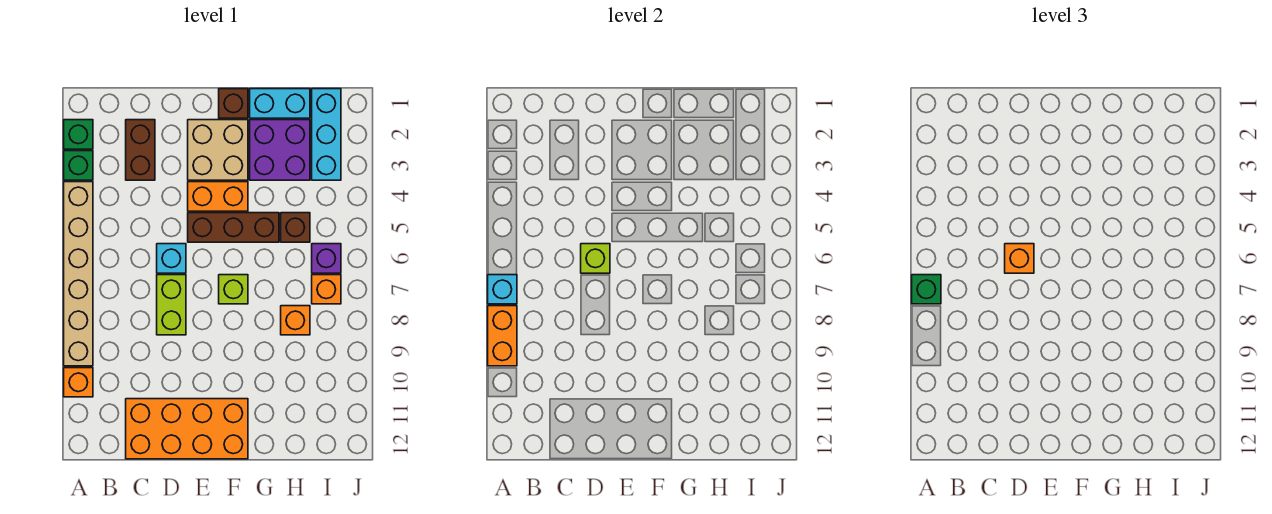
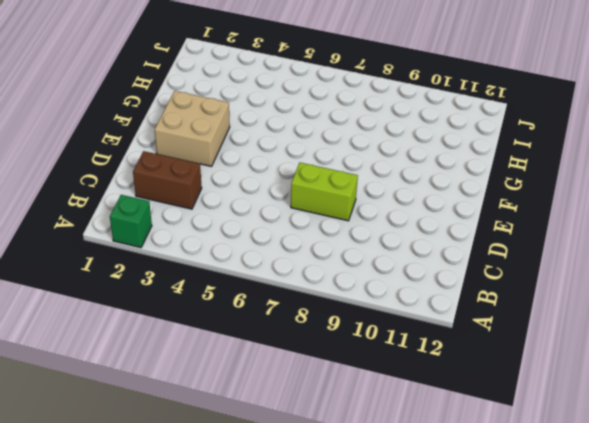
none -> green brick A3 level 1
none -> tan brick A4:A9 level 1
none -> orange brick A10 level 1

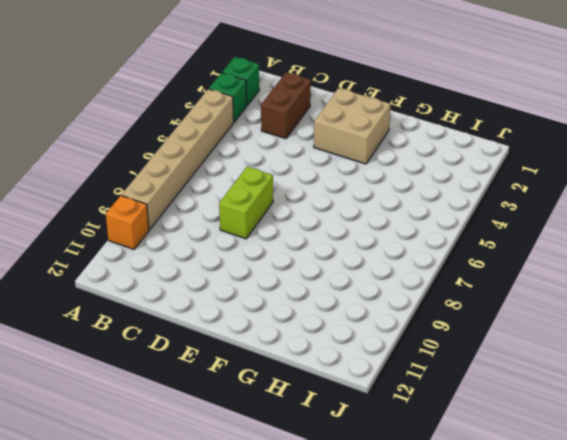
none -> orange brick C11:F12 level 1
none -> cyan brick D6 level 1
none -> orange brick E4:F4 level 1

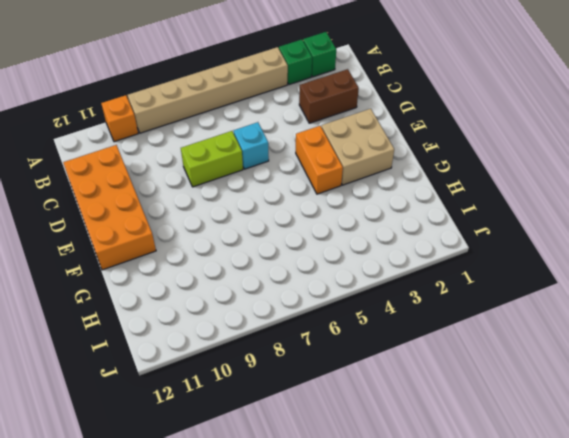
none -> brown brick E5:G5 level 1
none -> brown brick F1 level 1
none -> lime brick F7 level 1

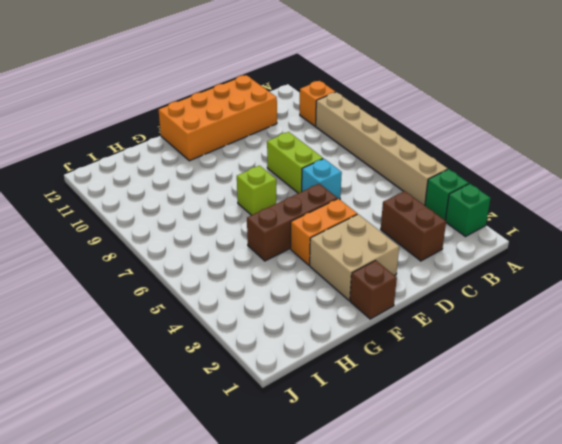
none -> cyan brick G1:H1 level 1
none -> purple brick G2:H3 level 1
none -> brown brick H5 level 1

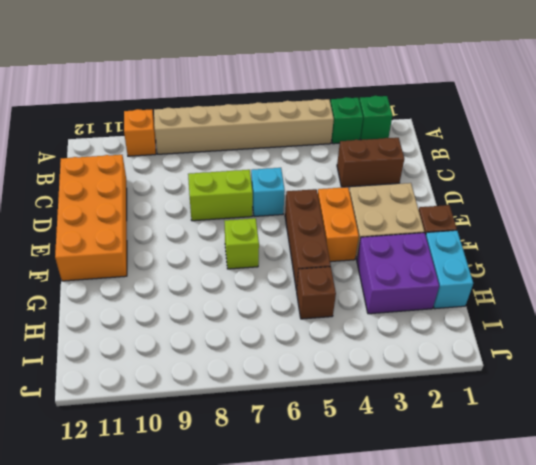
none -> orange brick H8 level 1
none -> cyan brick I1:I3 level 1
none -> purple brick I6 level 1

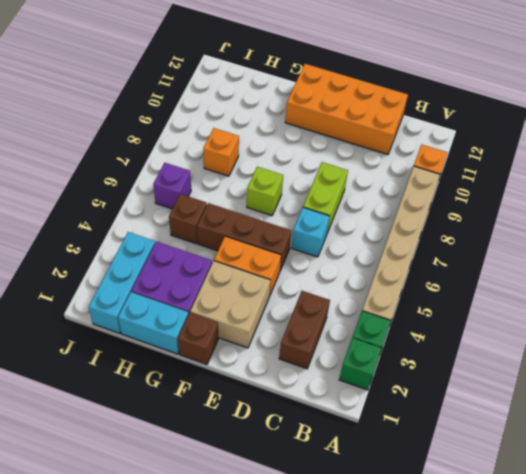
none -> orange brick I7 level 1
none -> cyan brick A7 level 2
none -> orange brick A8:A9 level 2

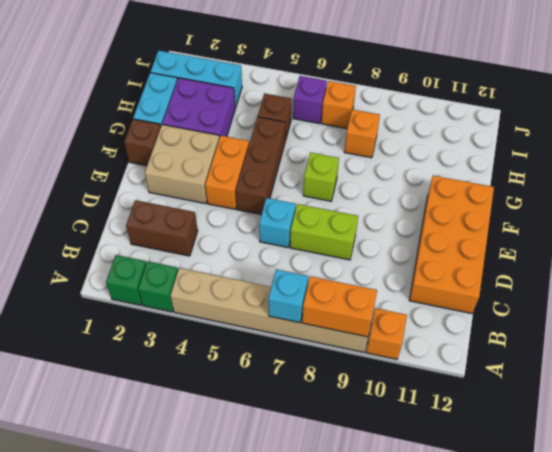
none -> lime brick D6 level 2
none -> green brick A7 level 3
none -> orange brick D6 level 3

